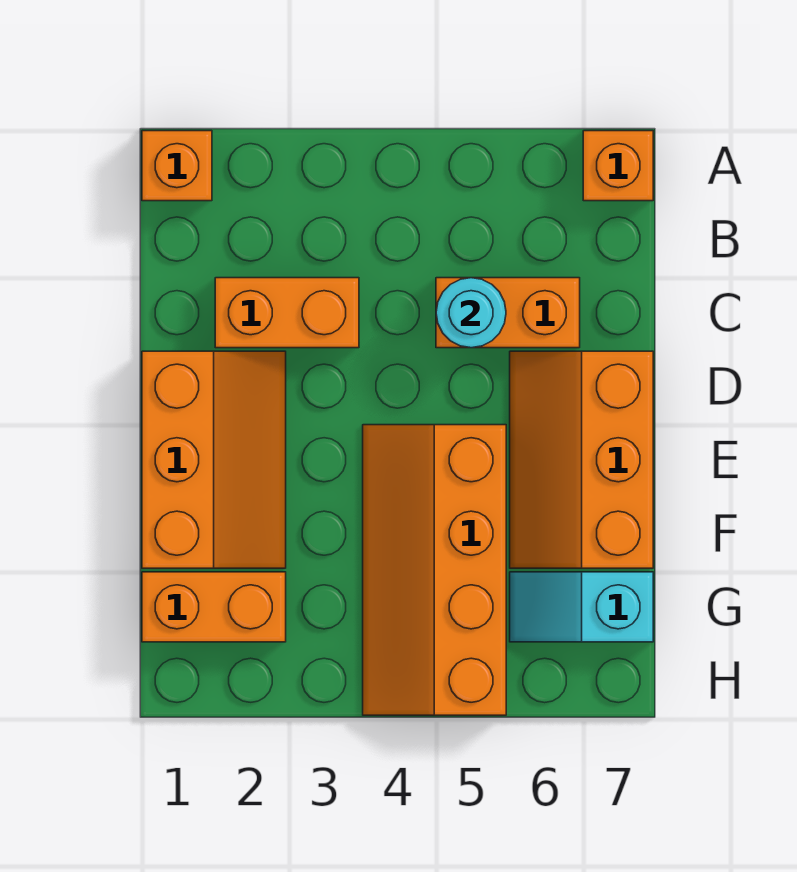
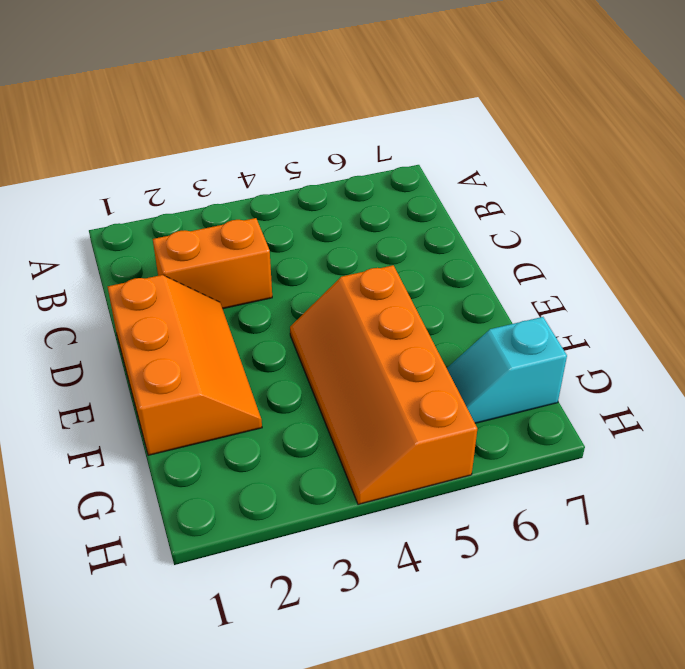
none -> orange brick A1 level 1
none -> orange brick A7 level 1

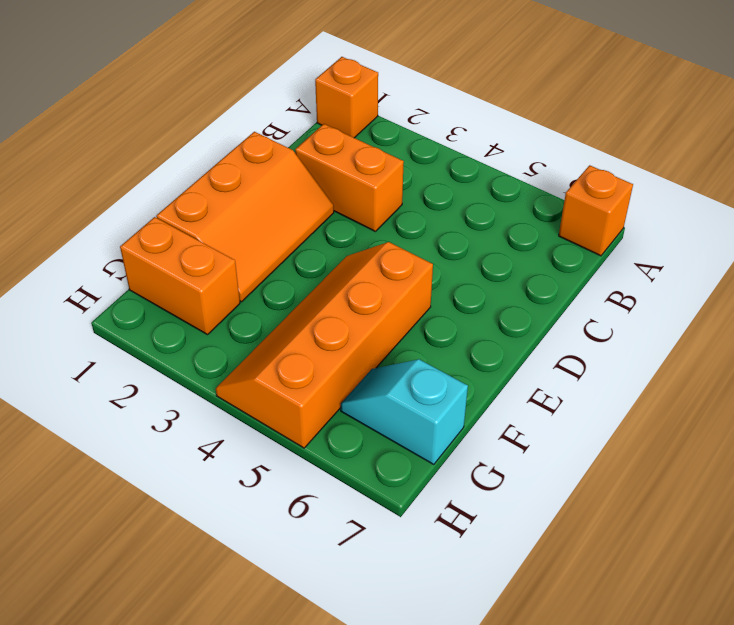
none -> orange brick C5:C6 level 1
none -> orange slope D6:F7 level 1 top 7

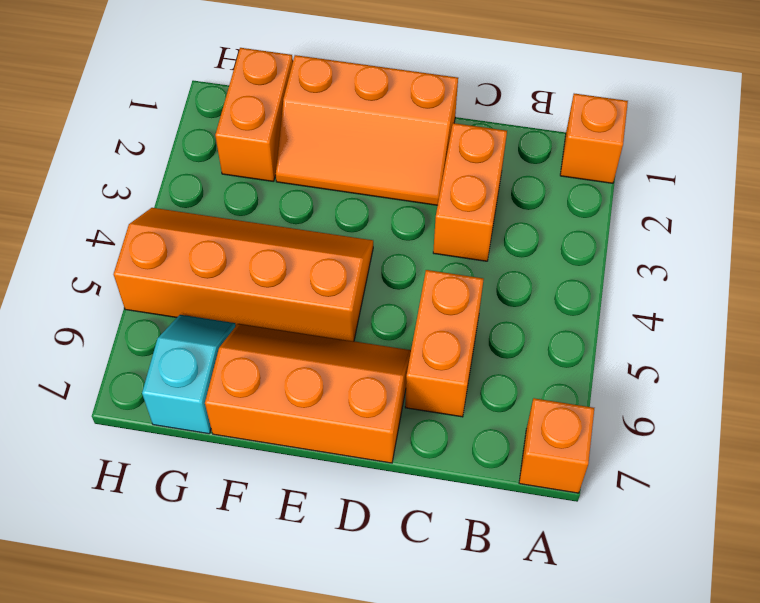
none -> cyan round brick C5 level 2

